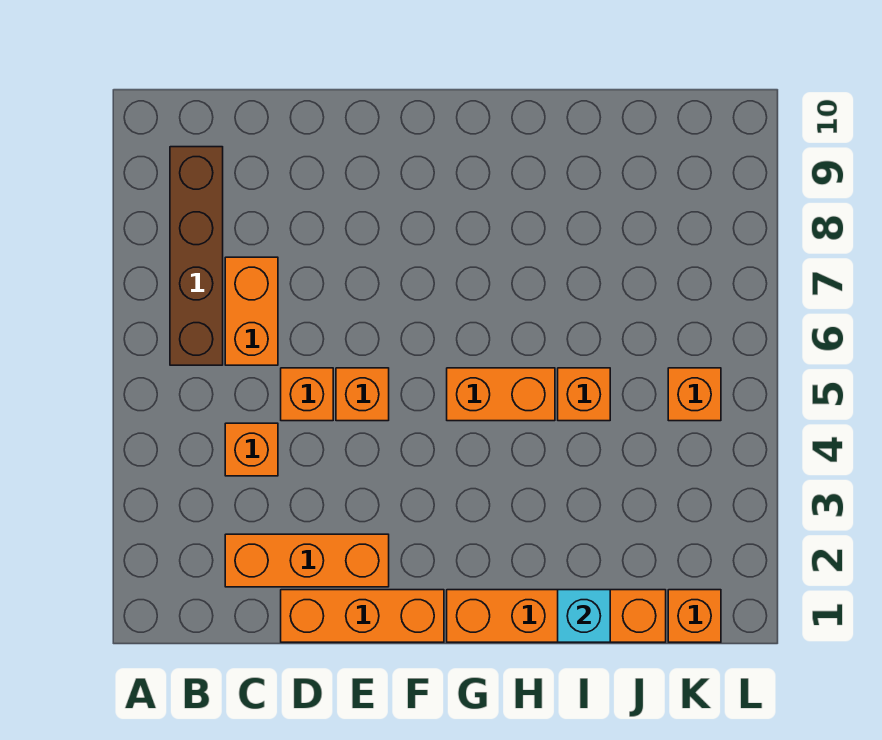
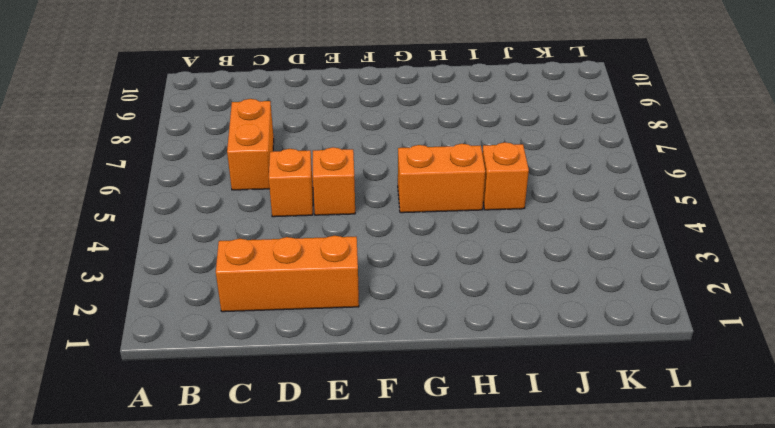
none -> brown brick B6:B9 level 1
none -> orange brick C4 level 1
none -> orange brick D1:F1 level 1

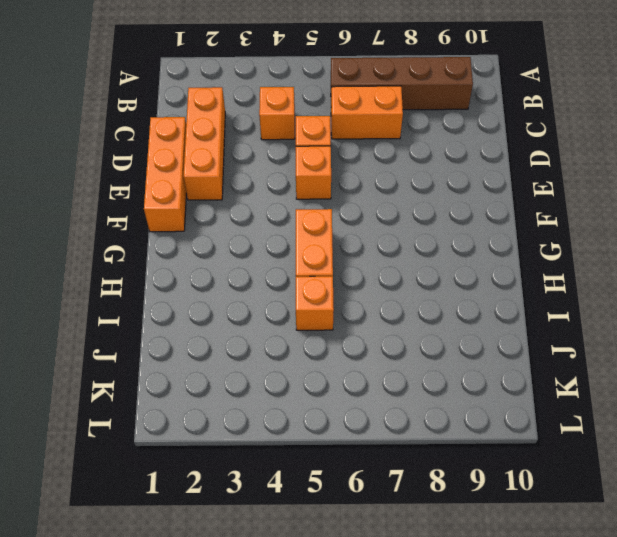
none -> orange brick G1:J1 level 1
none -> orange brick K1 level 1
none -> orange brick K5 level 1

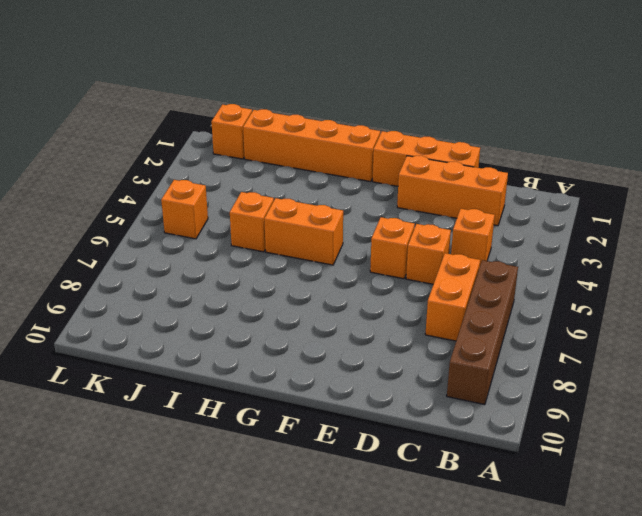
none -> cyan brick I1 level 2

